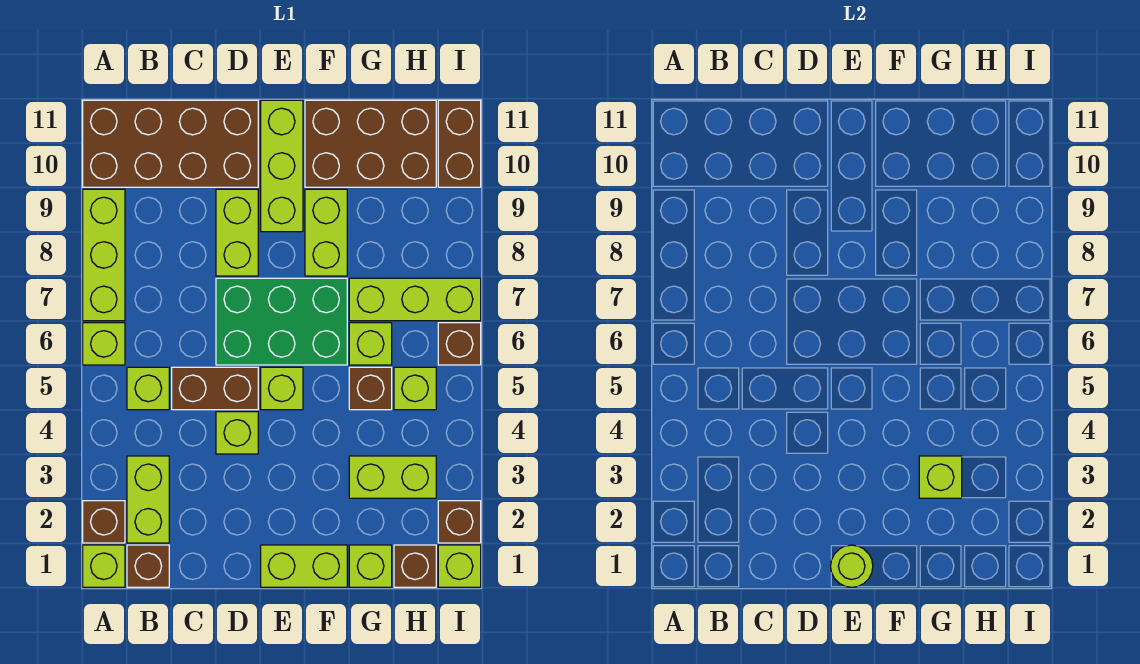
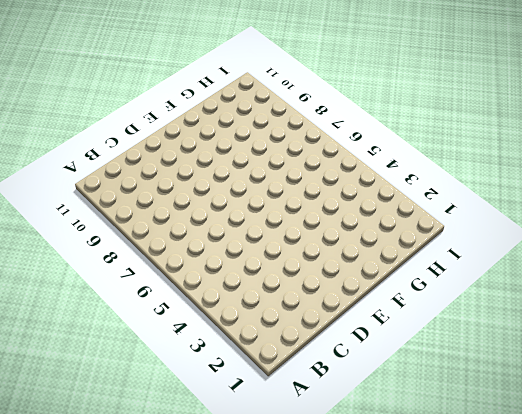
none -> lime brick A1 level 1
none -> brown brick A2 level 1
none -> lime brick A6 level 1
none -> lime brick A7:A9 level 1

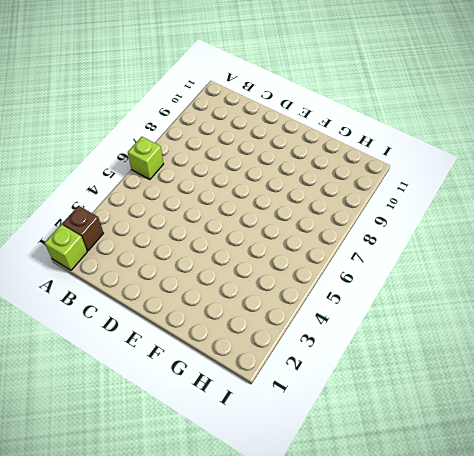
none -> lime brick A7:A9 level 1
none -> brown brick A10:D11 level 1
none -> brown brick B1 level 1
none -> lime brick B2:B3 level 1

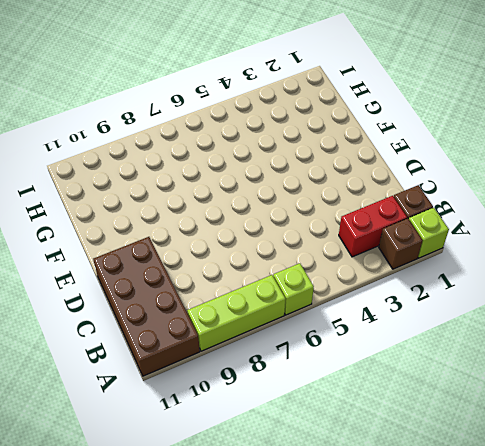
red brick B2:B3 level 1 -> lime brick B2:B3 level 1
none -> lime brick B5 level 1
none -> brown brick C5:D5 level 1
none -> lime brick D4 level 1
none -> green brick D6:F7 level 1

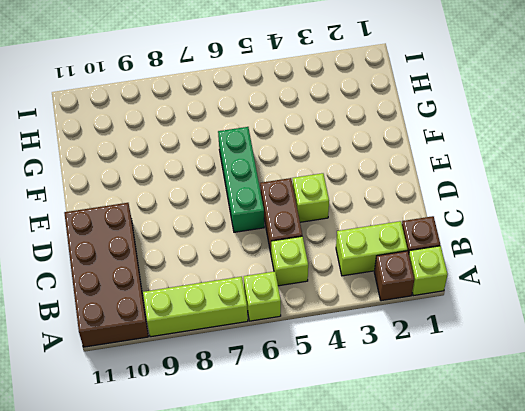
green brick D6:F6 level 1 -> green brick D6:F7 level 1
none -> lime brick D8:D9 level 1
none -> lime brick E1:F1 level 1
none -> lime brick E5 level 1
none -> lime brick E9:E11 level 1

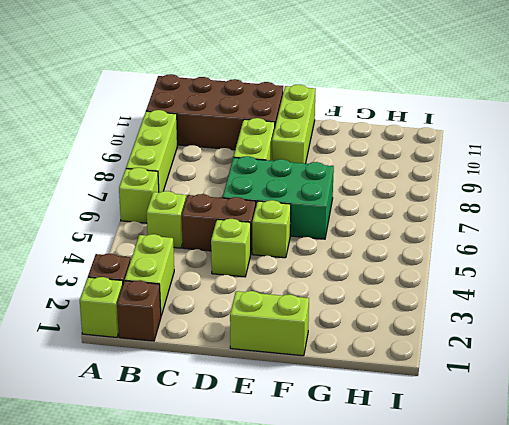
none -> lime brick F8:F9 level 1
none -> brown brick F10:H11 level 1
none -> lime brick G1 level 1
none -> lime brick G3:H3 level 1

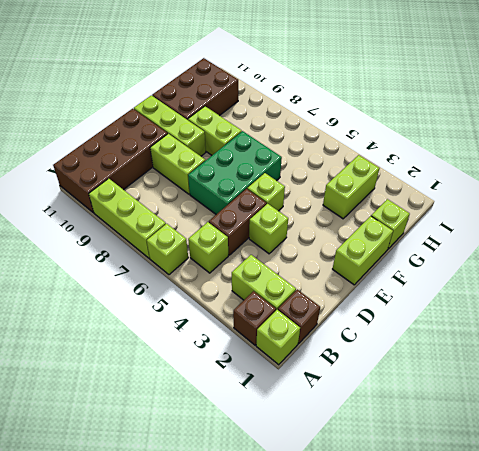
none -> brown brick G5 level 1
none -> lime brick G6 level 1
none -> lime brick G7:I7 level 1
none -> brown brick H1 level 1

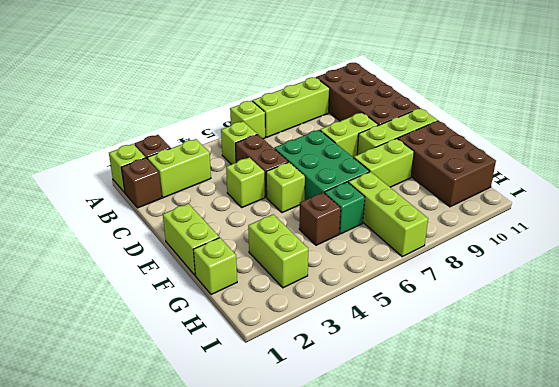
green brick G6 level 1 -> lime brick G6 level 1
none -> brown brick H1 level 1
none -> lime brick H5 level 1
none -> lime brick I1 level 1
none -> brown brick I2 level 1

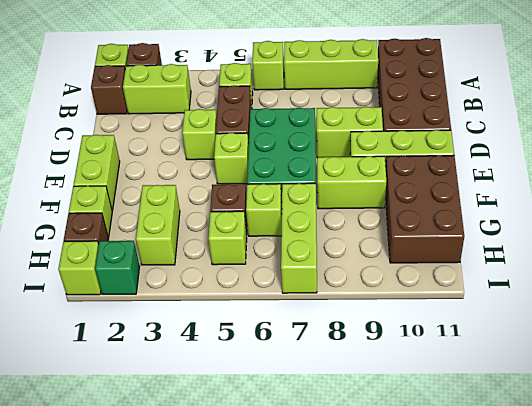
green brick I2 level 1 -> brown brick I2 level 1
none -> brown brick I6 level 1
none -> brown brick I10:I11 level 1
none -> lime round brick E1 level 2
none -> lime brick G3 level 2

